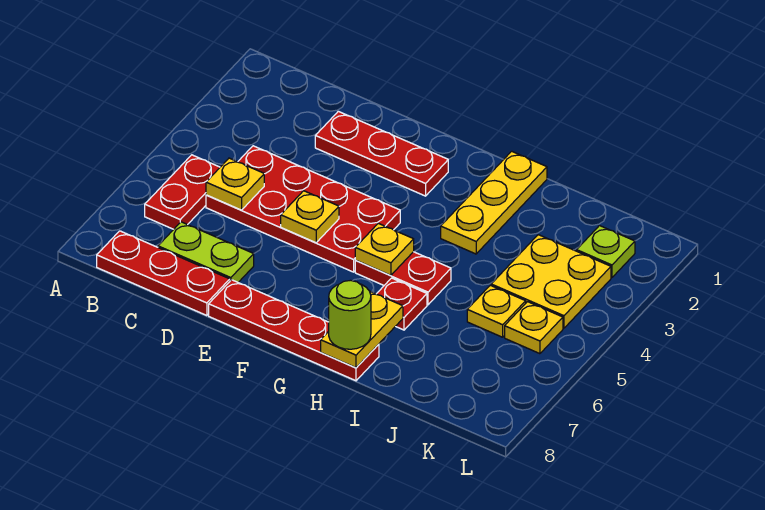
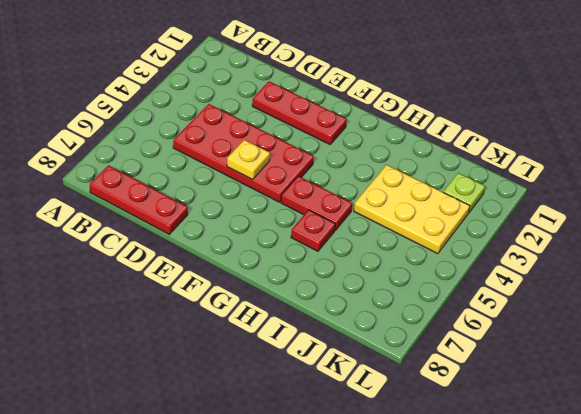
yellow plate I3:K4 level 1 -> yellow plate J3:K4 level 1
none -> red plate B5:B6 level 1
none -> lime plate C7:D7 level 1
none -> red plate E8:H8 level 1

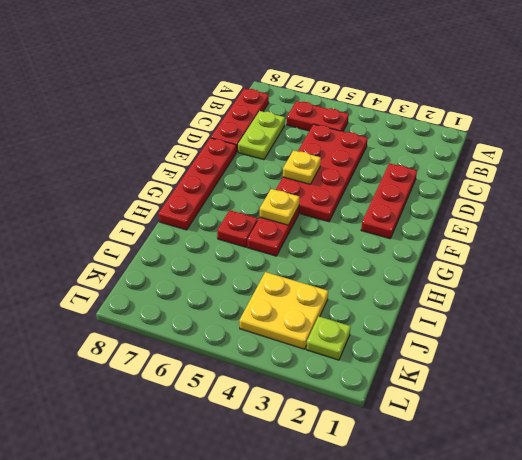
none -> yellow plate H1:H3 level 1
none -> yellow plate J5 level 1
none -> yellow plate K5 level 1

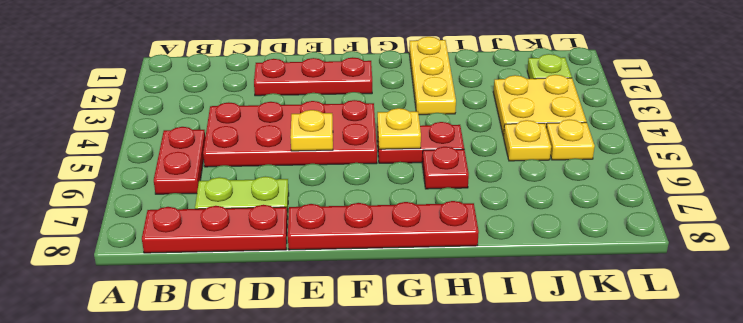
none -> yellow plate C5 level 2
none -> yellow plate H7:H8 level 2
none -> lime round brick H8 level 3

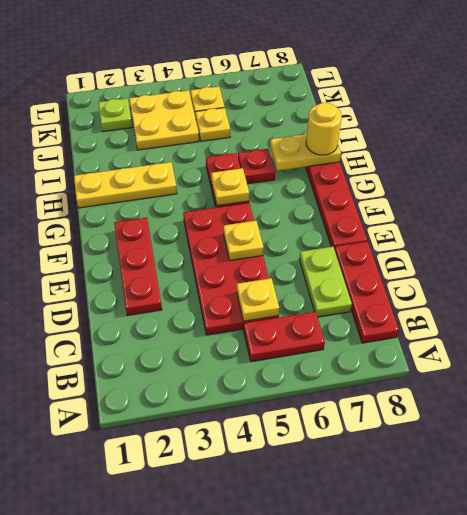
yellow round brick H8 level 3 -> lime round brick H8 level 3

